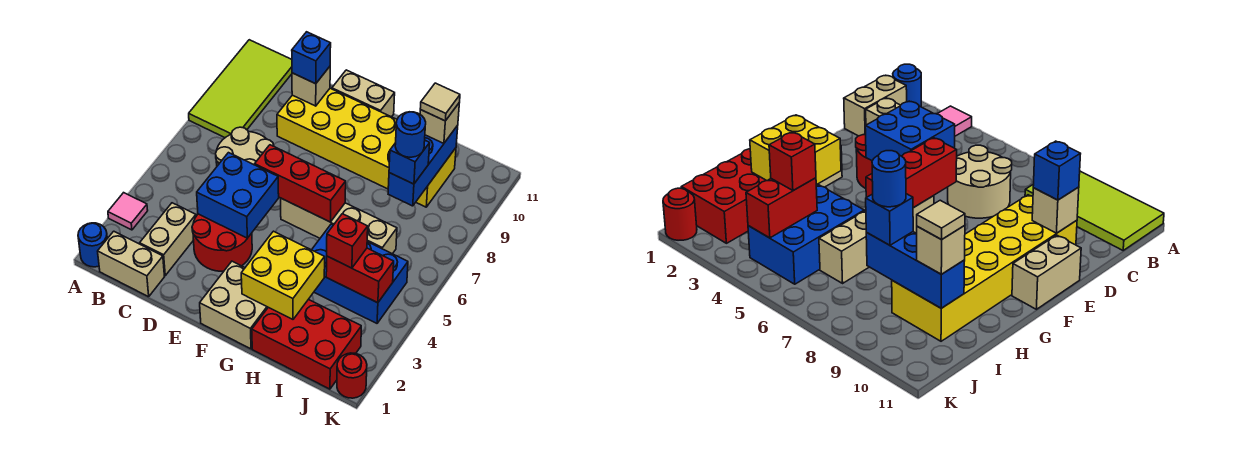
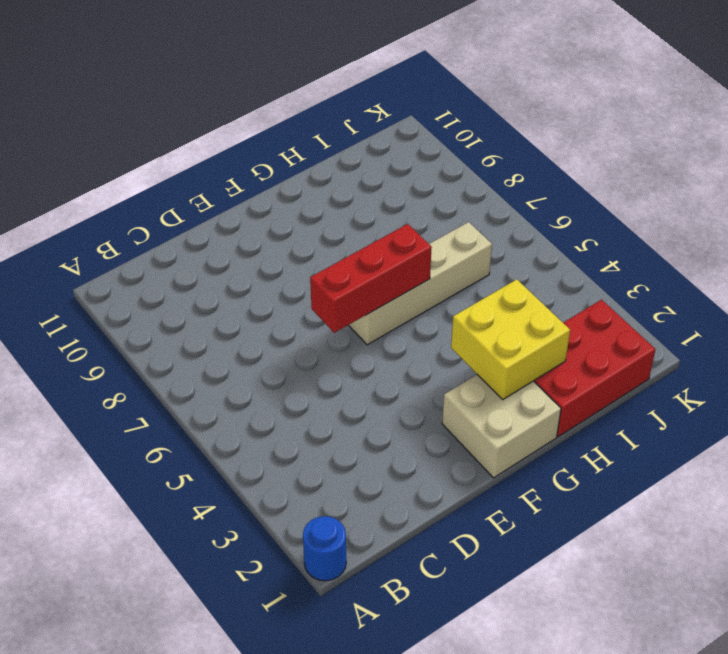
none -> pink tile A3 level 1
none -> lime tile A8:B11 level 1
none -> tan brick B1:C1 level 1

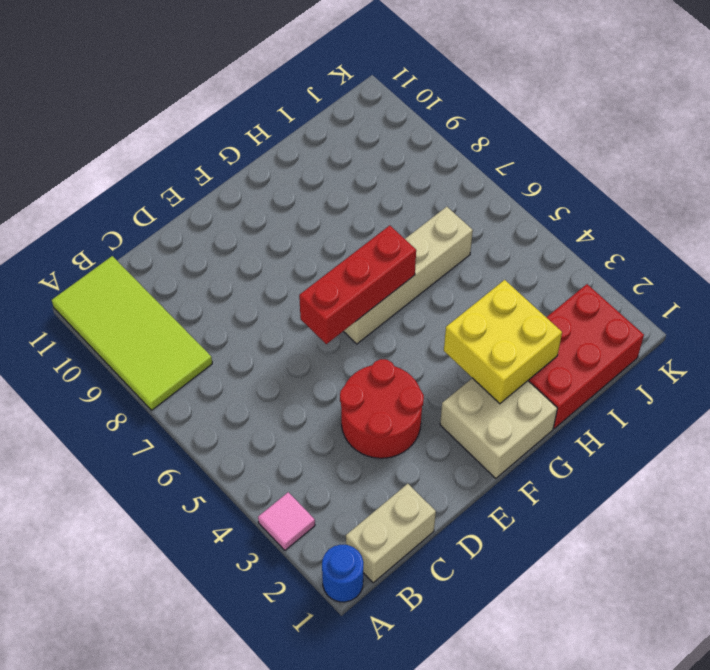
none -> tan brick C2:C3 level 1
none -> tan round brick C6:D7 level 1
none -> yellow brick D9:I10 level 1

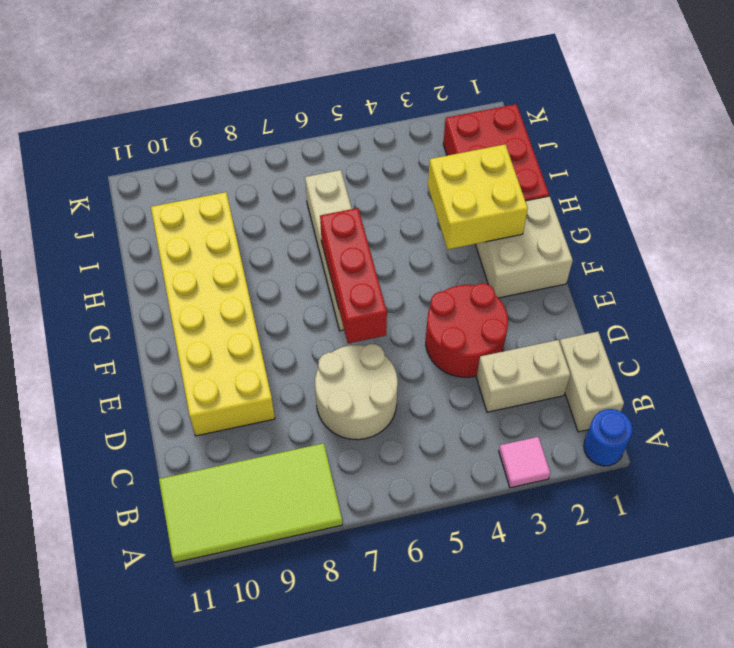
none -> tan brick E11:F11 level 1
none -> blue brick H4:J5 level 1
none -> red round brick K1 level 1

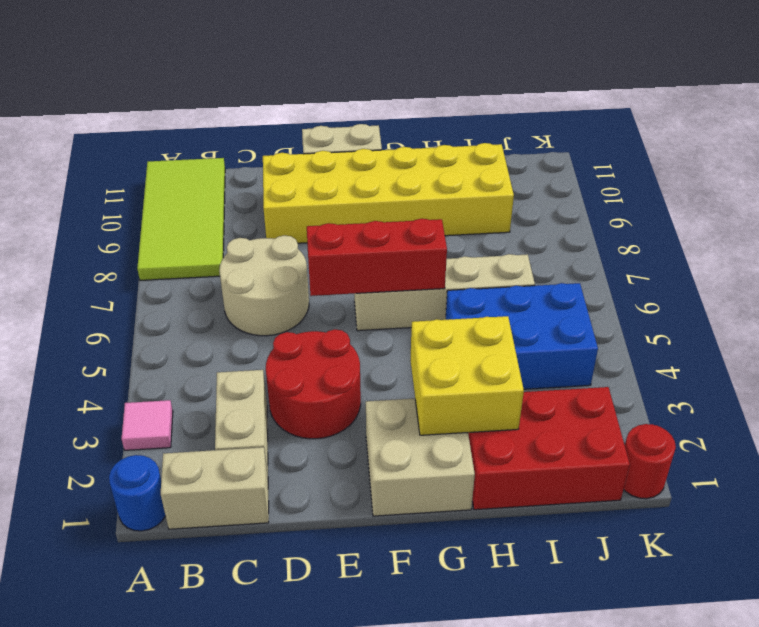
none -> blue brick D4:E5 level 2
none -> tan brick D10 level 2
none -> red brick I4:J4 level 2

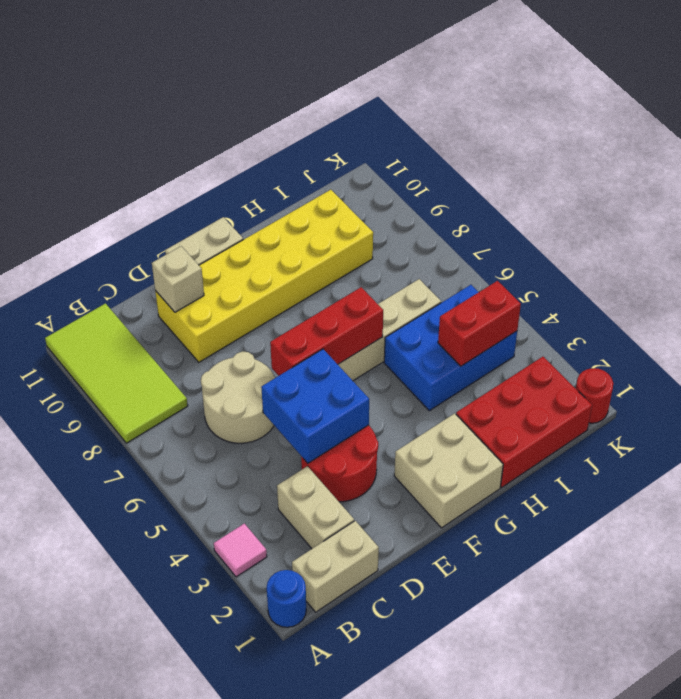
none -> yellow brick G2:H3 level 2
none -> blue brick I8:I10 level 2
none -> blue brick D10 level 3

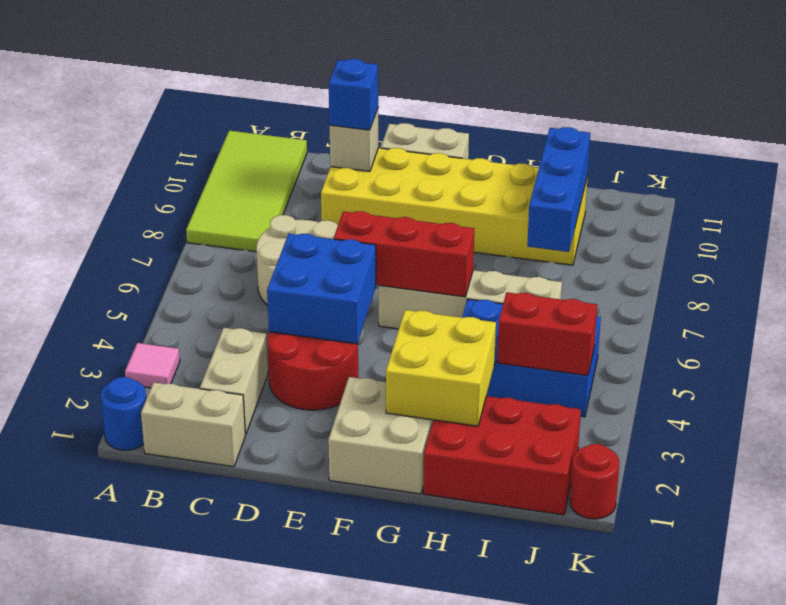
none -> red brick I4 level 3
none -> blue brick I8 level 3
none -> tan brick I10 level 3

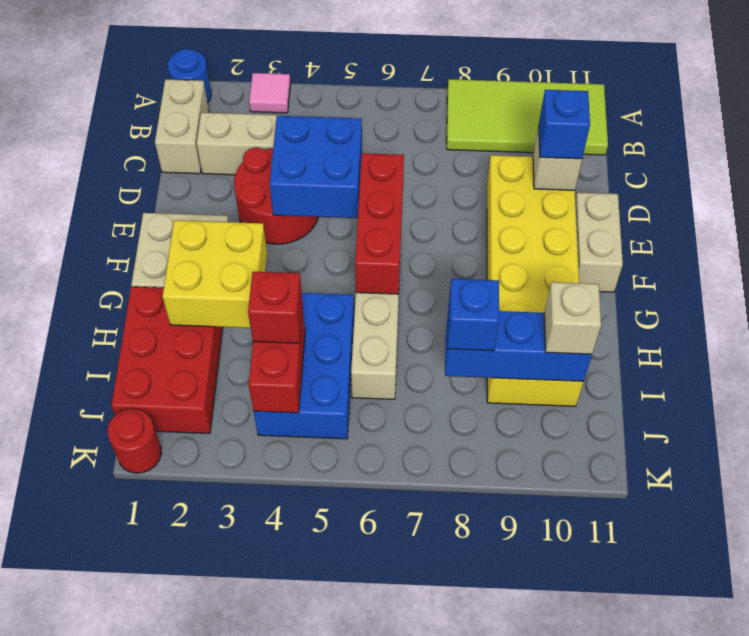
none -> tan round brick C6:D7 level 1
none -> blue round brick I8 level 4
none -> tan tile I10 level 4

